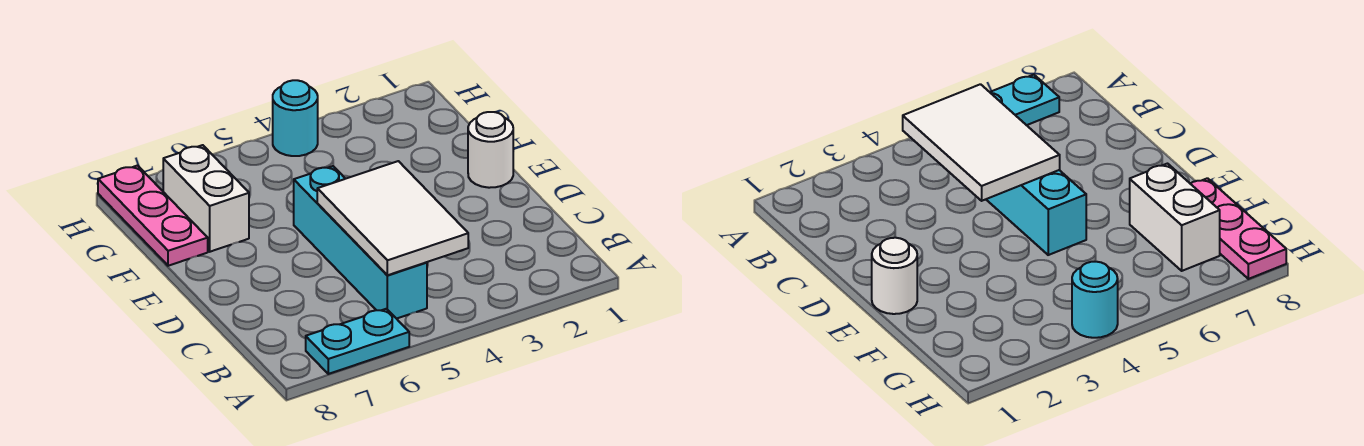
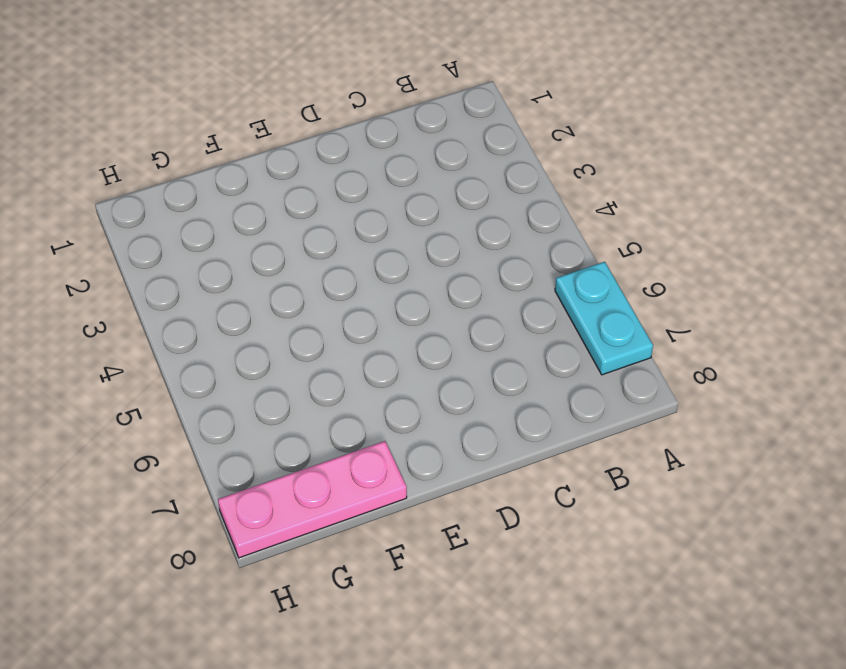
none -> cyan brick B5:E5 level 1
none -> white round brick E1 level 1

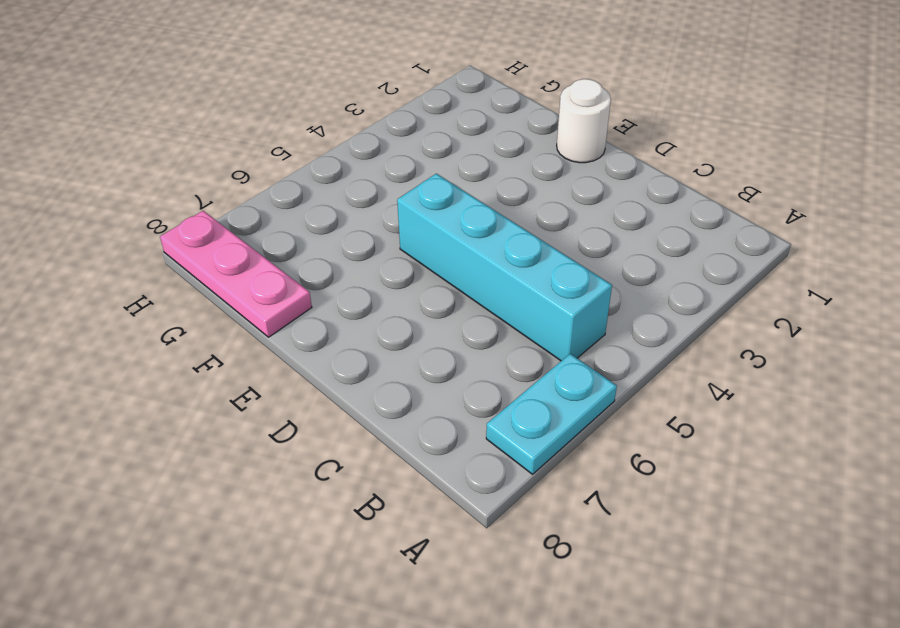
none -> white brick F7:G7 level 1
none -> cyan round brick H4 level 1

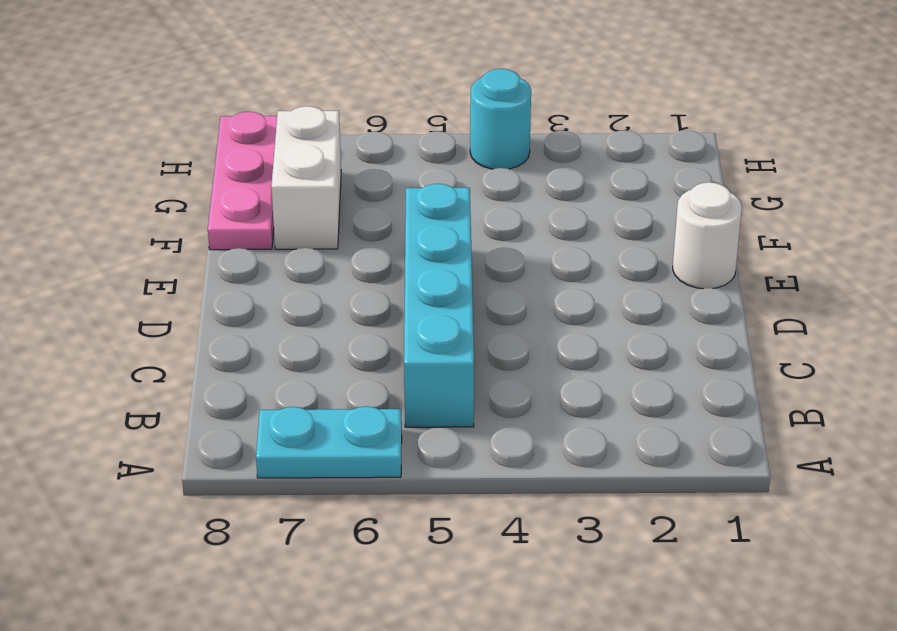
none -> white tile B4:D5 level 2

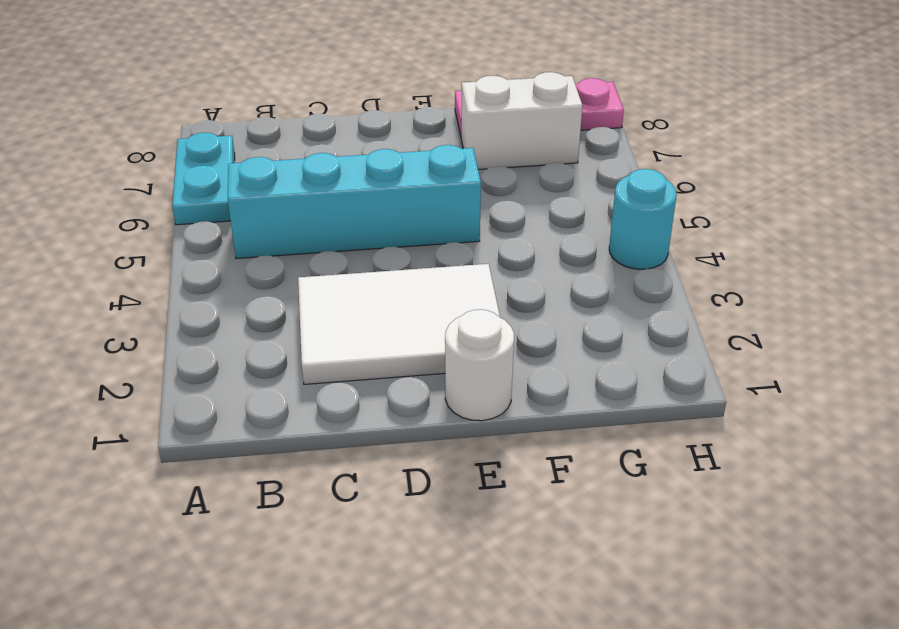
white tile C2:E3 level 1 -> white tile B4:D5 level 2

